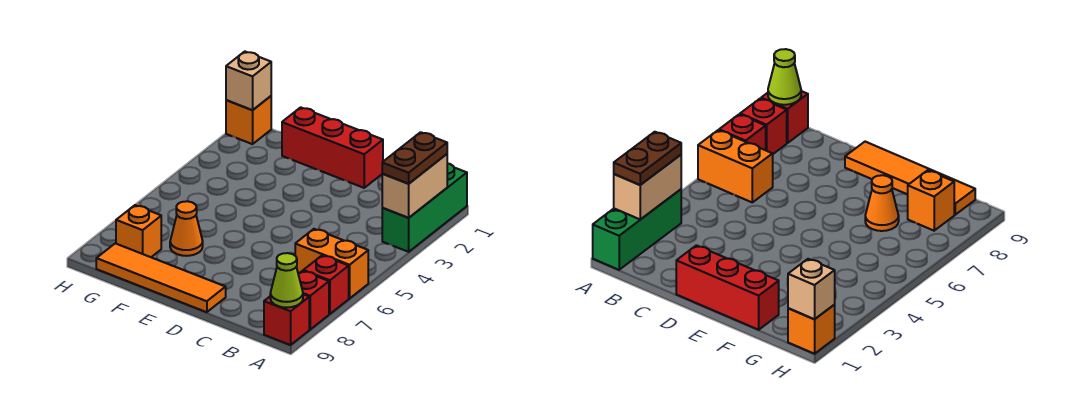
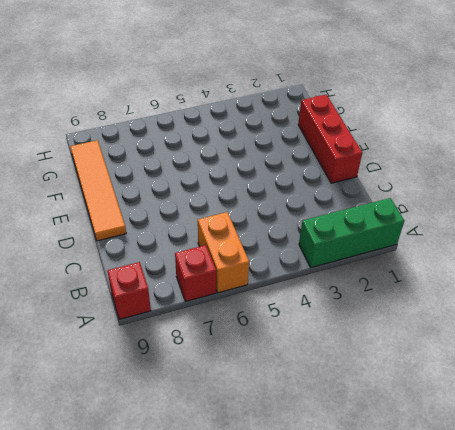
none -> red brick A8 level 1
none -> orange cone F7 level 1
none -> orange brick G8 level 1

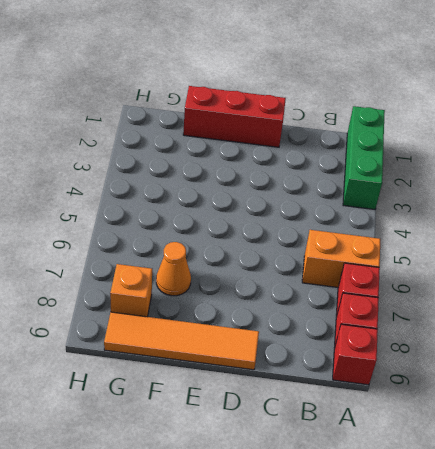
none -> orange brick H1 level 1
none -> tan brick A2:A3 level 2
none -> lime cone A9 level 2

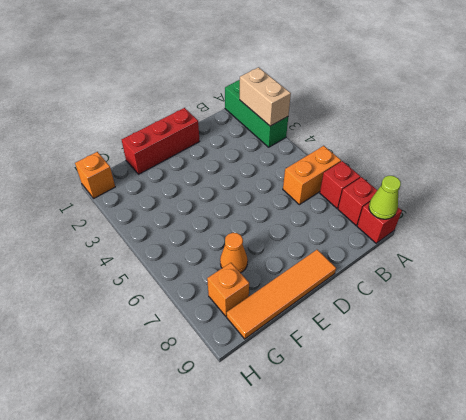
none -> tan brick H1 level 2
none -> brown plate A2:A3 level 3

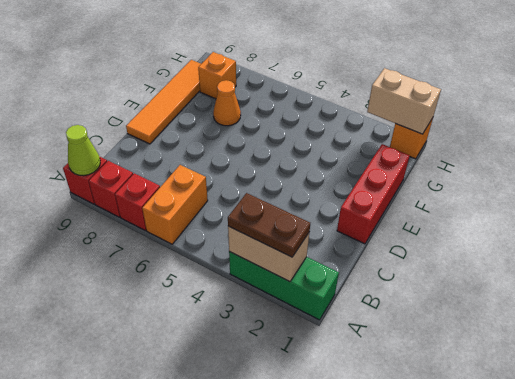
tan brick H1:H2 level 2 -> tan brick H1 level 2

